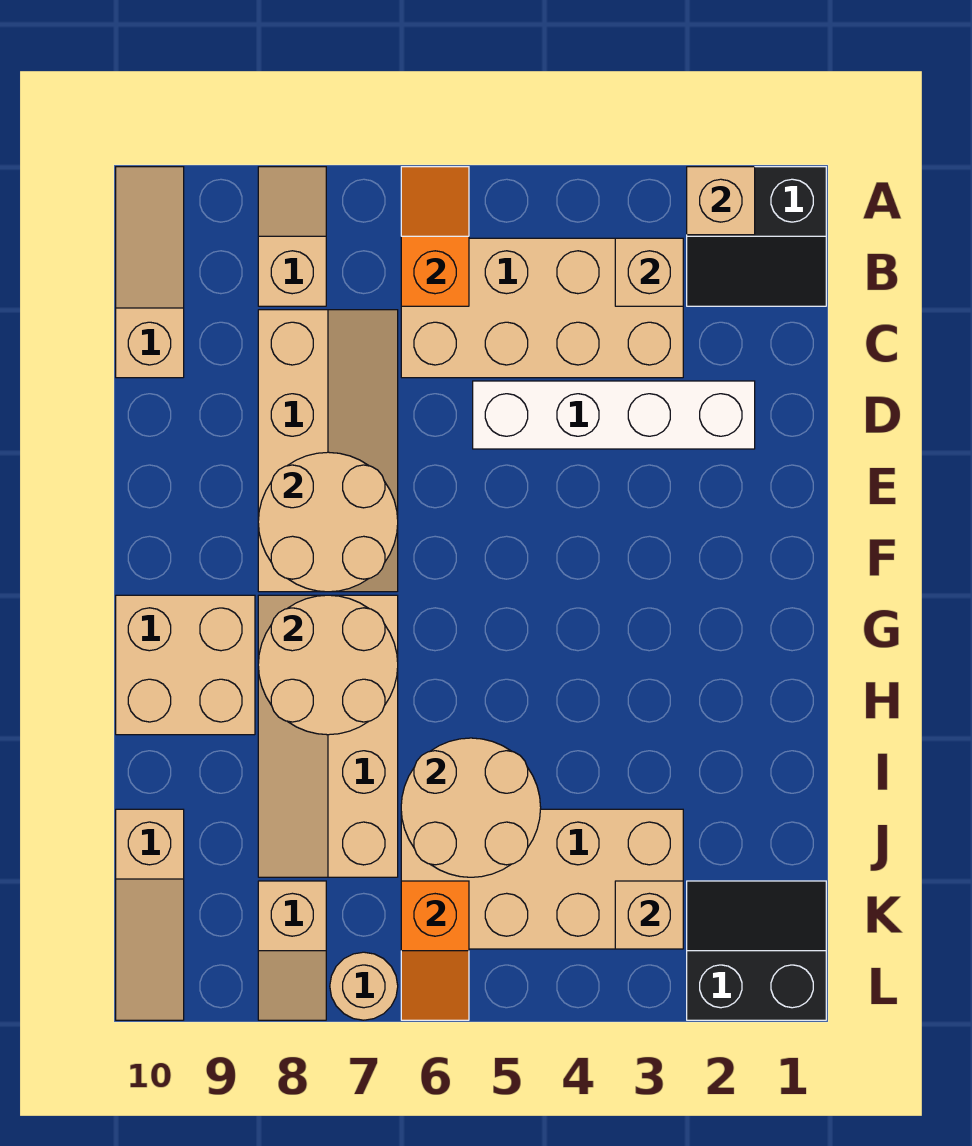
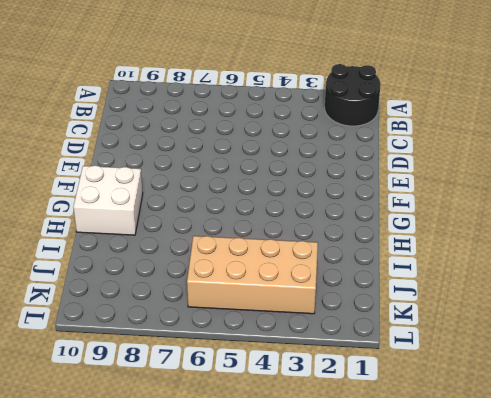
black round brick A1:B2 level 1 -> black slope A1:B2 level 1 top A
white brick G9:H10 level 1 -> tan brick G9:H10 level 1
none -> tan slope A8:B8 level 1 top B
none -> tan slope A10:C10 level 1 top C
none -> tan brick B3:C6 level 1

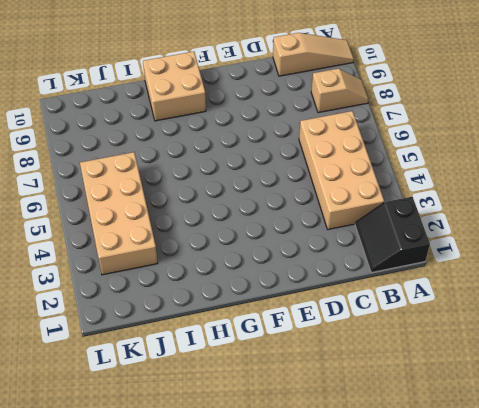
none -> tan slope C7:F8 level 1 top 8
none -> white brick D2:D5 level 1
none -> tan slope G7:J8 level 1 top 7

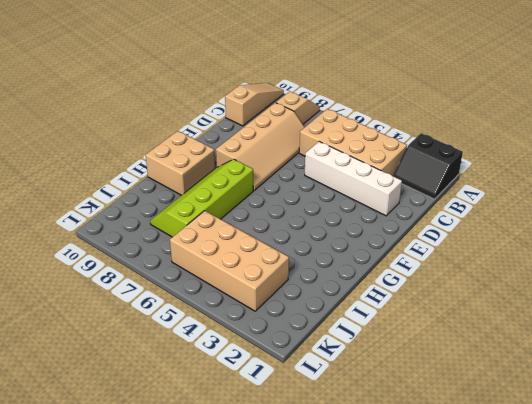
lime slope G7:J8 level 1 top 7 -> tan slope G7:J8 level 1 top 7
none -> tan slope J10:L10 level 1 top J
none -> black slope K1:L2 level 1 top L
none -> tan slope K8:L8 level 1 top K

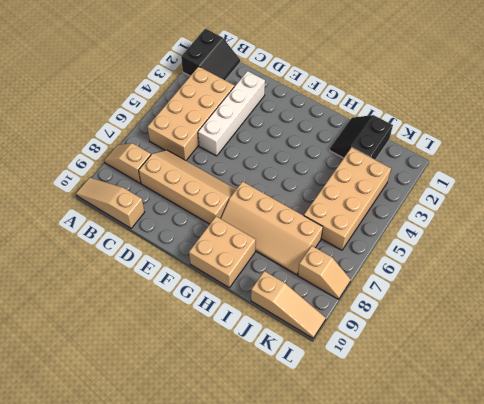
black slope I1:J2 level 1 top J -> black slope K1:L2 level 1 top L
none -> tan round brick L7 level 1
none -> tan brick A2 level 2
none -> orange slope A6:B6 level 2 top B

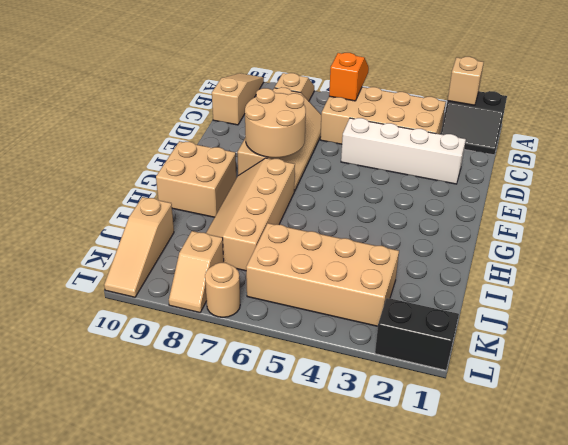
none -> tan brick B3 level 2
none -> tan round brick G7:H8 level 2
none -> tan round brick I5:J6 level 2

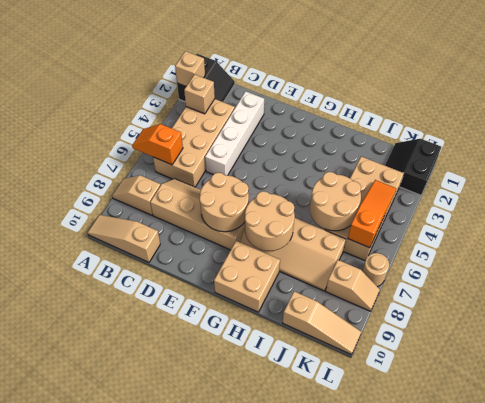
orange slope K4:K6 level 2 top 6 -> orange slope K6:L6 level 2 top K
none -> tan brick K3 level 2

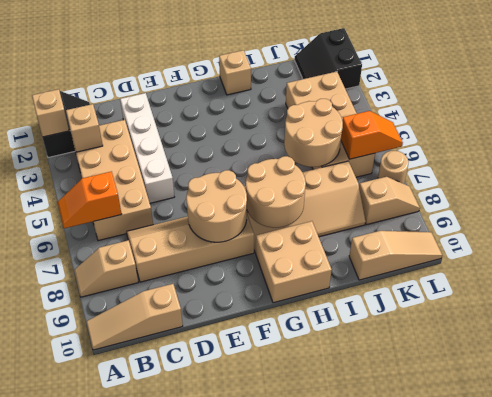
tan brick H1 level 1 -> tan brick K3 level 2

